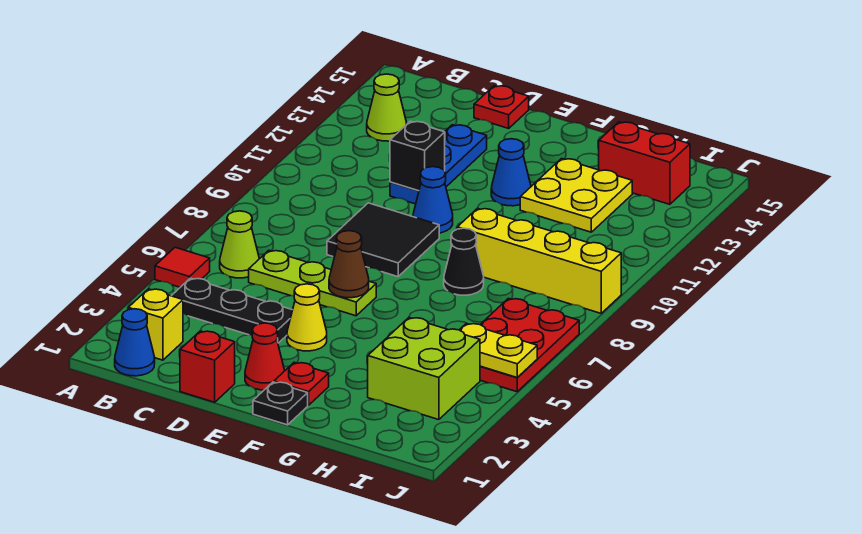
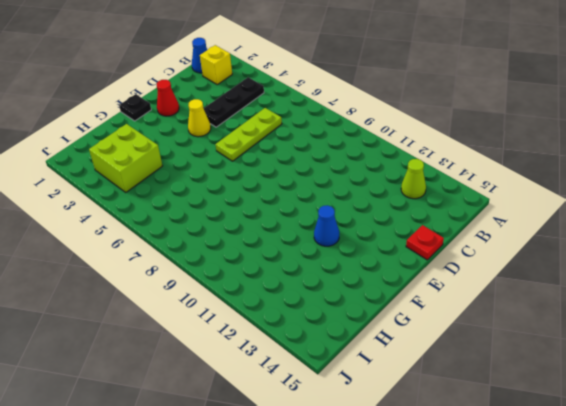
none -> red tile A5 level 1
none -> lime cone B6 level 1
none -> red brick D1 level 1

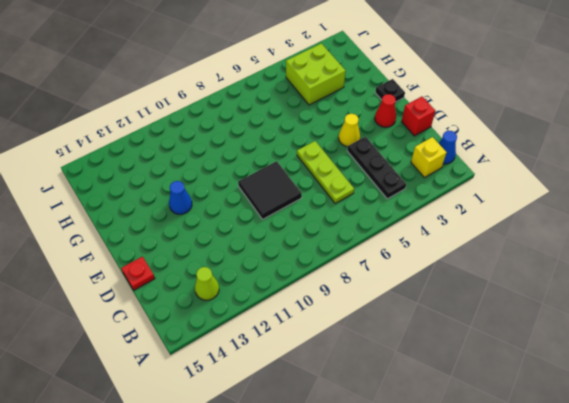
none -> red tile A5 level 1
none -> lime cone B6 level 1
none -> blue plate D11:D13 level 1

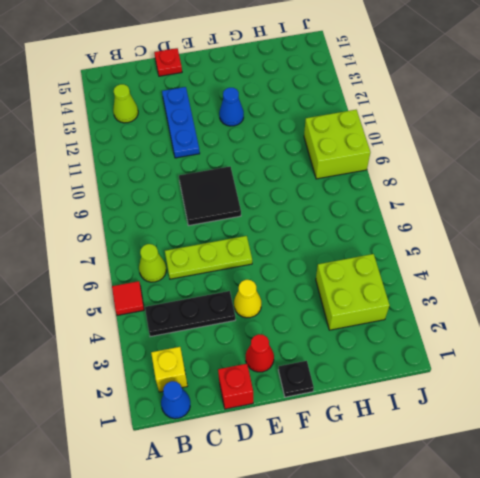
lime brick I9:J10 level 1 -> yellow brick G9:J9 level 1
none -> blue cone E10 level 1
none -> red plate F2 level 1
none -> black cone G8 level 1

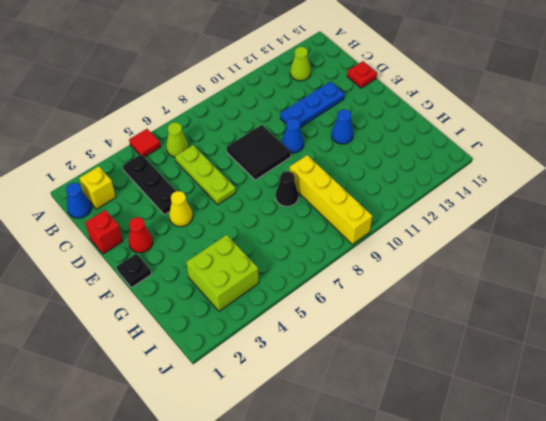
none -> red plate F2 level 1
none -> yellow plate G12:H13 level 1
none -> red brick H14:I14 level 1

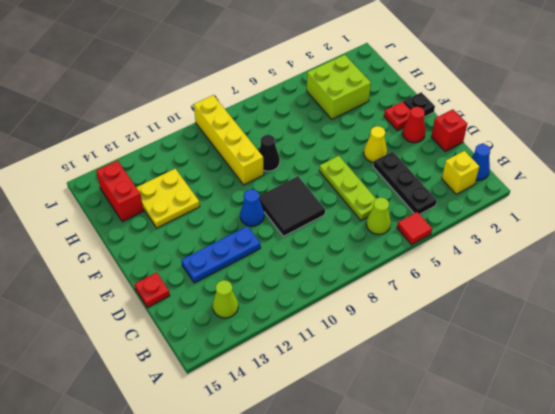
none -> blue cone F12 level 1
none -> red plate I5:J7 level 1
none -> black brick D11 level 2

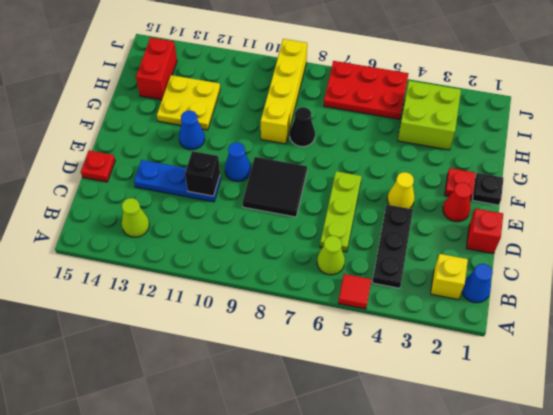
none -> brown cone E6 level 2
none -> yellow plate I5:J5 level 2

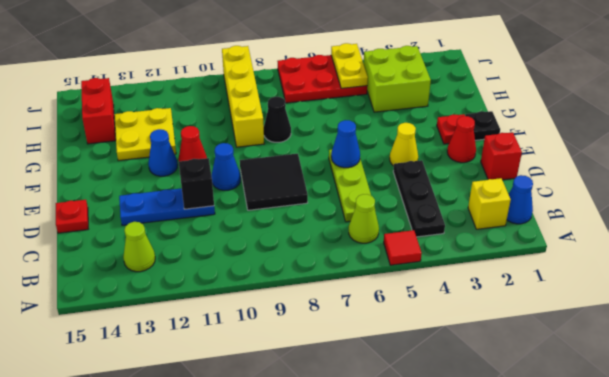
blue cone E6 level 2 -> brown cone E6 level 2
red cone F11 level 1 -> none

